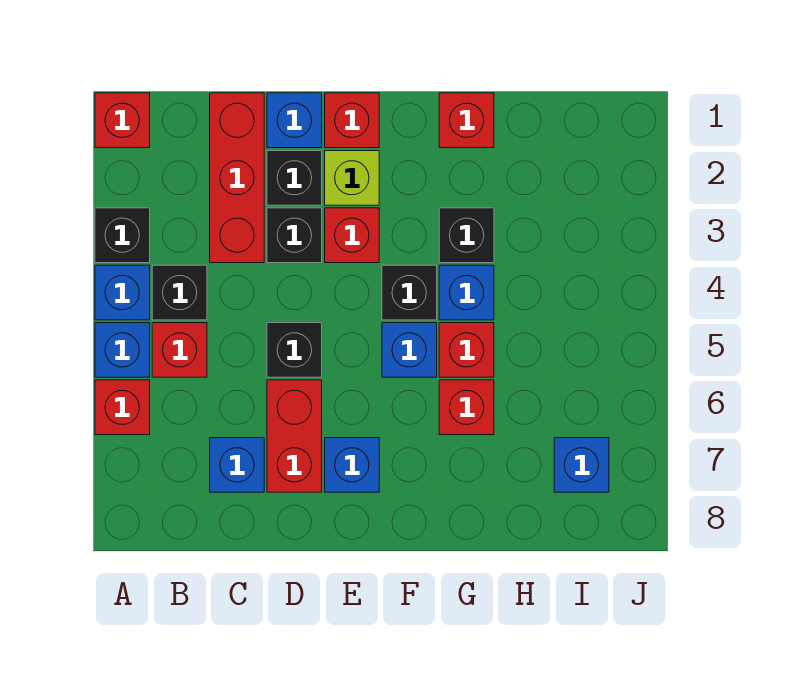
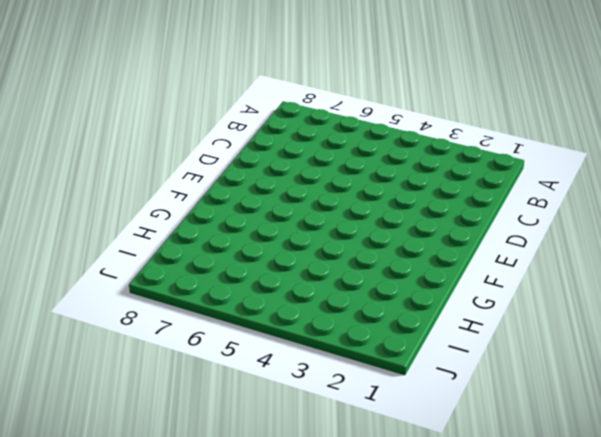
none -> red brick A1 level 1
none -> black brick A3 level 1
none -> blue brick A4 level 1

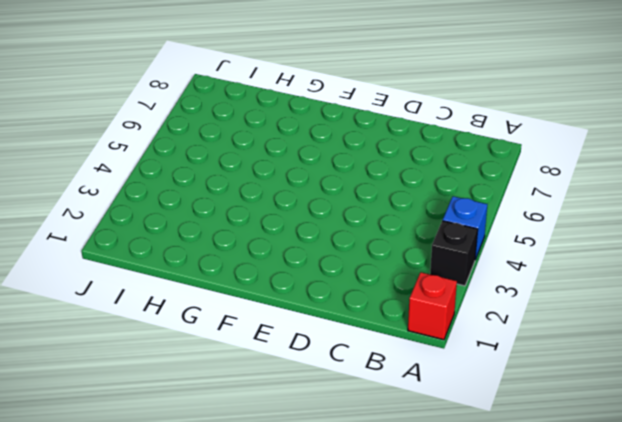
none -> blue brick A5 level 1
none -> red brick A6 level 1
none -> black brick B4 level 1

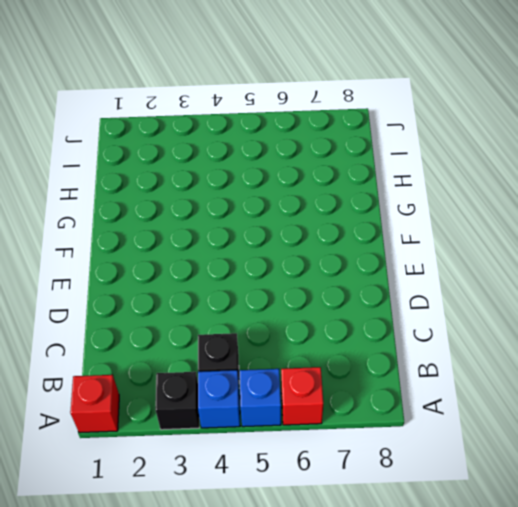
none -> red brick B5 level 1
none -> red brick C1:C3 level 1
none -> blue brick C7 level 1

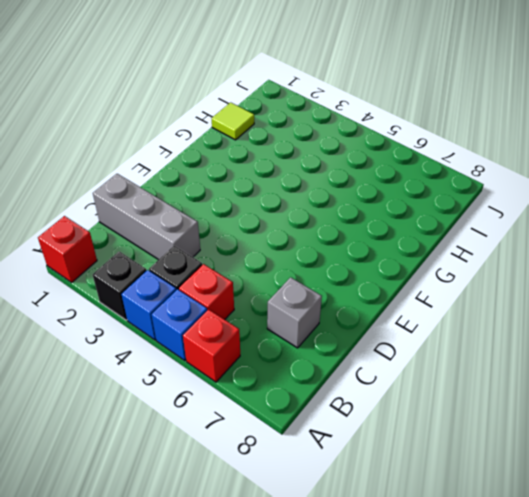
grey brick C1:C3 level 1 -> red brick C1:C3 level 1
grey brick C7 level 1 -> blue brick C7 level 1
lime tile H1 level 1 -> none
none -> blue brick D1 level 1
none -> black brick D2 level 1
none -> black brick D3 level 1

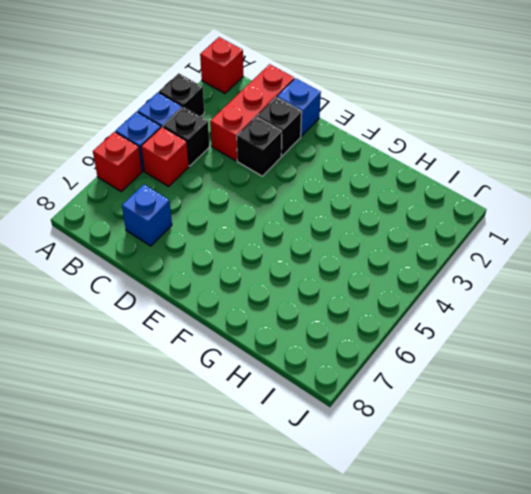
none -> black brick D5 level 1
none -> red brick D6:D7 level 1
none -> red brick E1 level 1

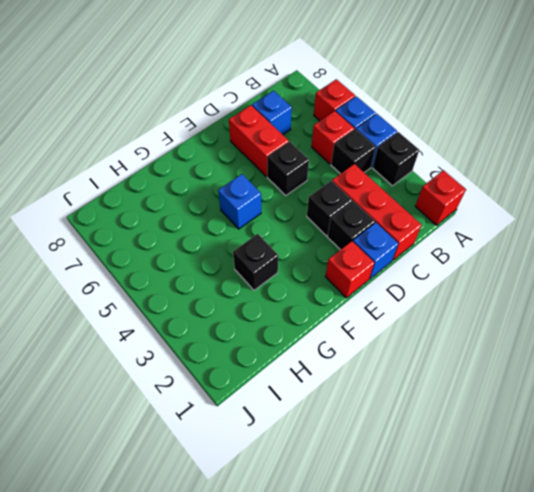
none -> lime brick E2 level 1
none -> red brick E3 level 1
none -> blue brick E7 level 1

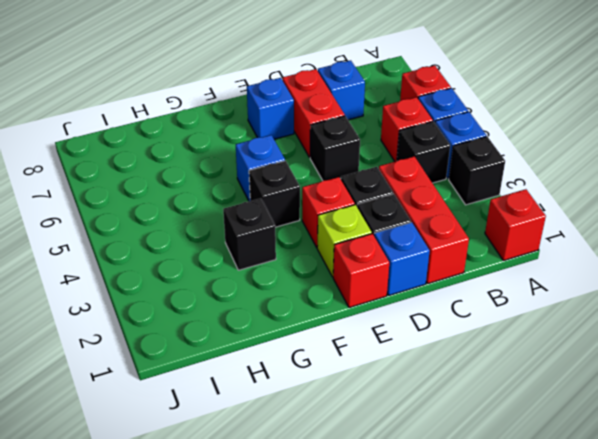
none -> red brick G1 level 1
none -> blue brick G4 level 1
none -> red brick G5 level 1

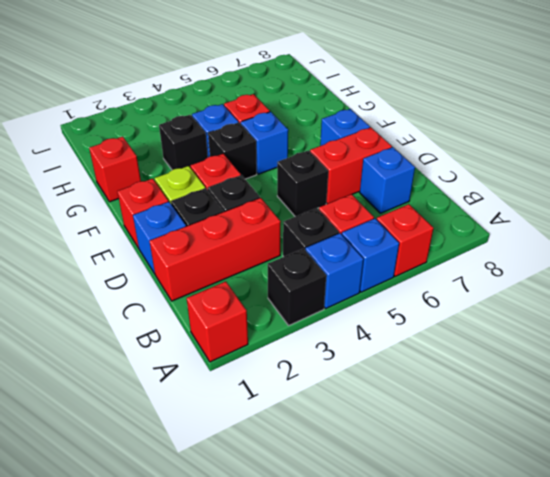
none -> red brick G6 level 1
none -> blue brick I7 level 1

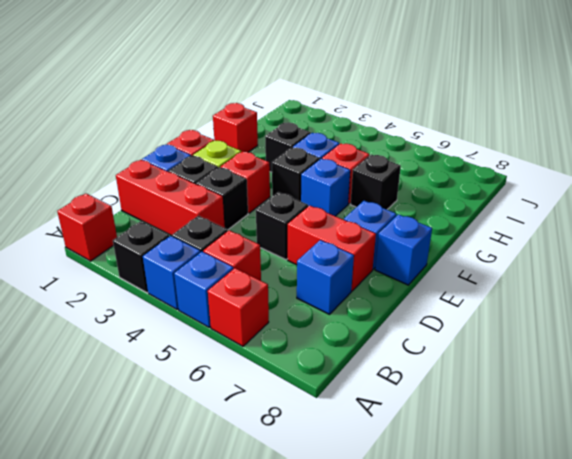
blue brick E8 level 1 -> blue brick I7 level 1
black brick G6 level 1 -> red brick G6 level 1

